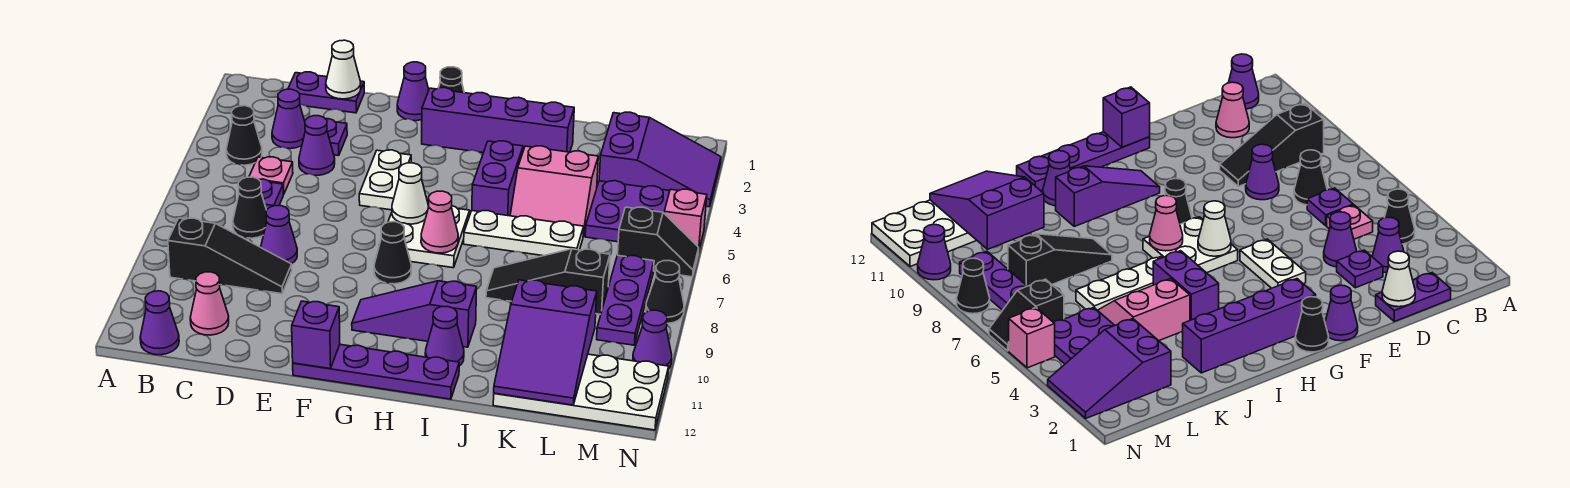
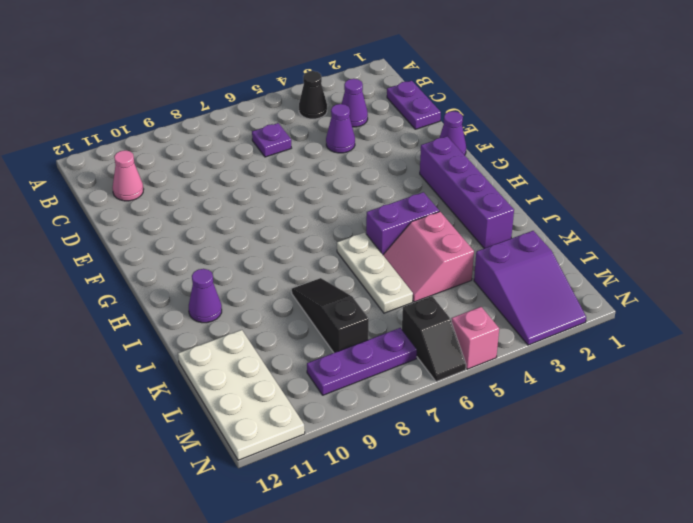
none -> black slope B9:D9 level 1 top B
none -> purple cone B12 level 1
none -> pink plate C5 level 1
none -> black cone C7 level 1

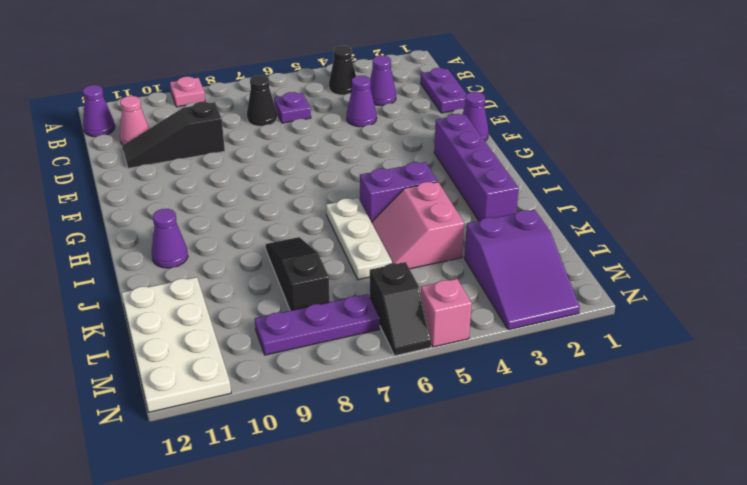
pink plate A9 level 1 -> pink plate C5 level 1
black slope D9:D11 level 1 top 9 -> black slope B9:D9 level 1 top B
none -> purple plate D3 level 1
none -> purple cone D8 level 1
none -> white plate F4:F5 level 1
none -> purple plate F12:I12 level 1

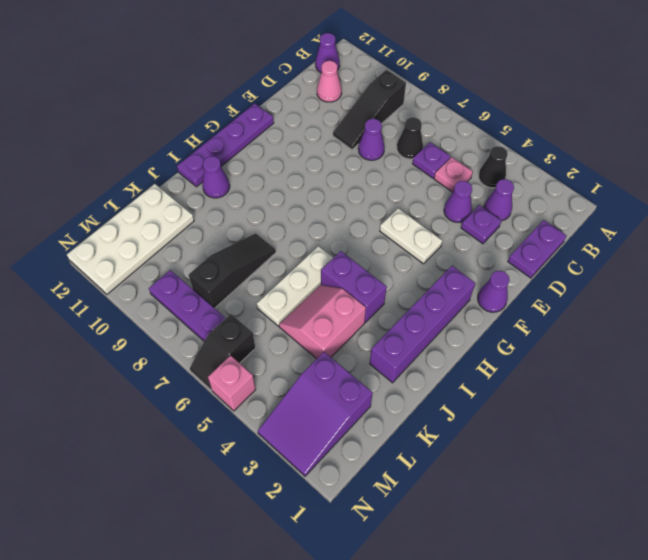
none -> black cone G1 level 1
none -> white plate G6:H7 level 1
none -> black cone G8 level 1
none -> purple slope G10:I10 level 1 top I

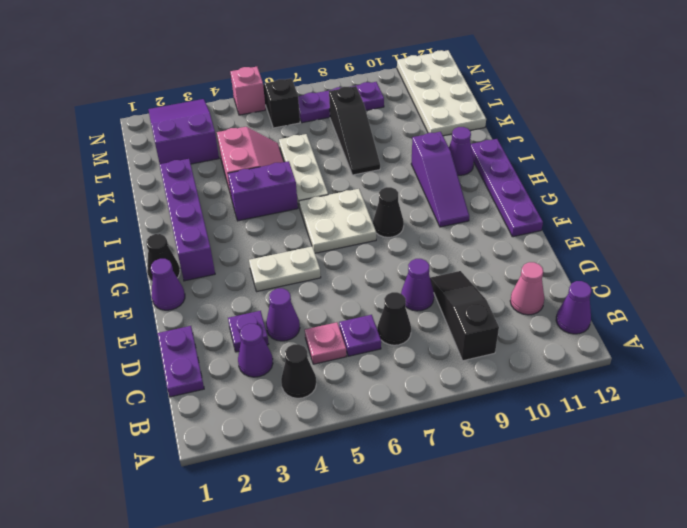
none -> purple plate L4:M5 level 1
none -> black cone N8 level 1
none -> purple cone N10 level 1
none -> white cone D1 level 2

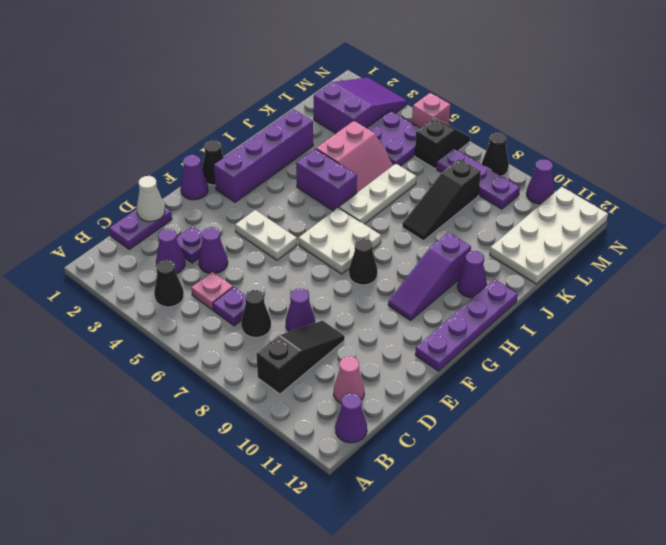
none -> purple brick F12 level 2
none -> white cone G6 level 2
none -> pink cone H7 level 2
none -> purple slope K10:L12 level 2 top 10

